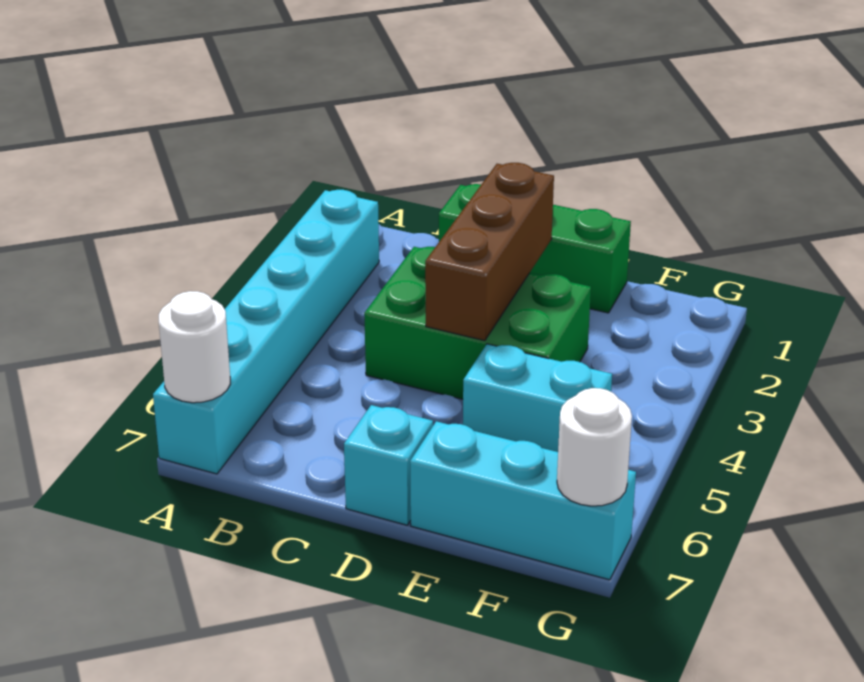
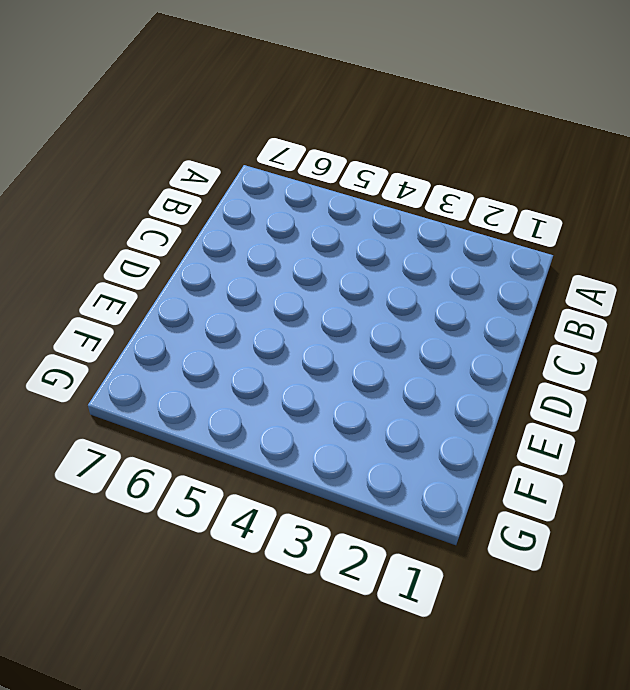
none -> cyan brick A2:A7 level 1
none -> green brick C1:E1 level 1

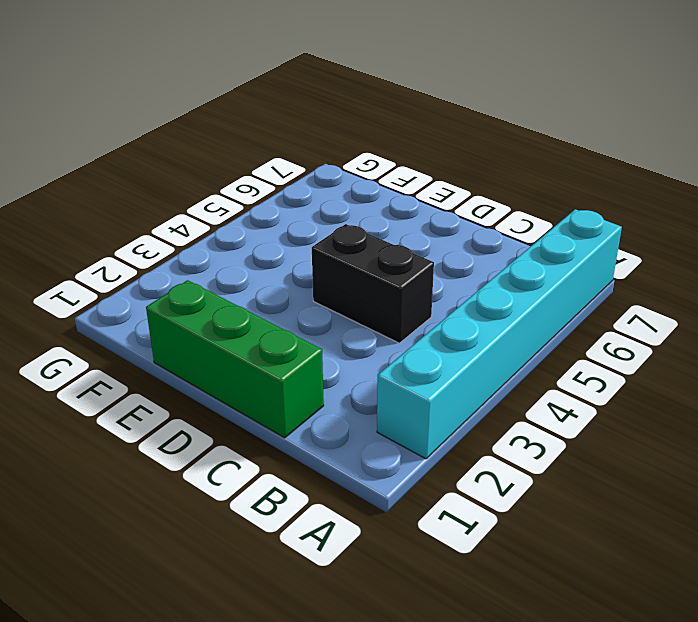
black brick C4:D4 level 1 -> green brick C3:E4 level 1
none -> cyan brick D7 level 1
none -> cyan brick E5:F5 level 1

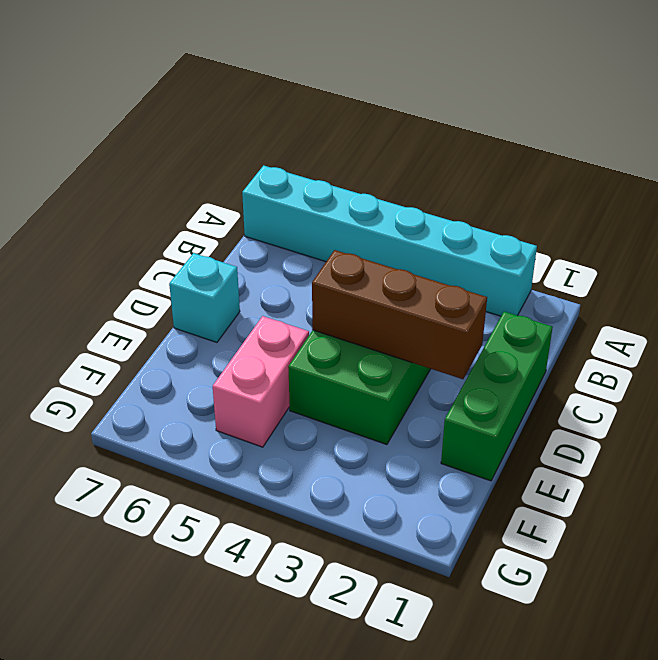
pink brick E5:F5 level 1 -> cyan brick E5:F5 level 1
none -> cyan brick E7:G7 level 1
none -> white round brick A7 level 2

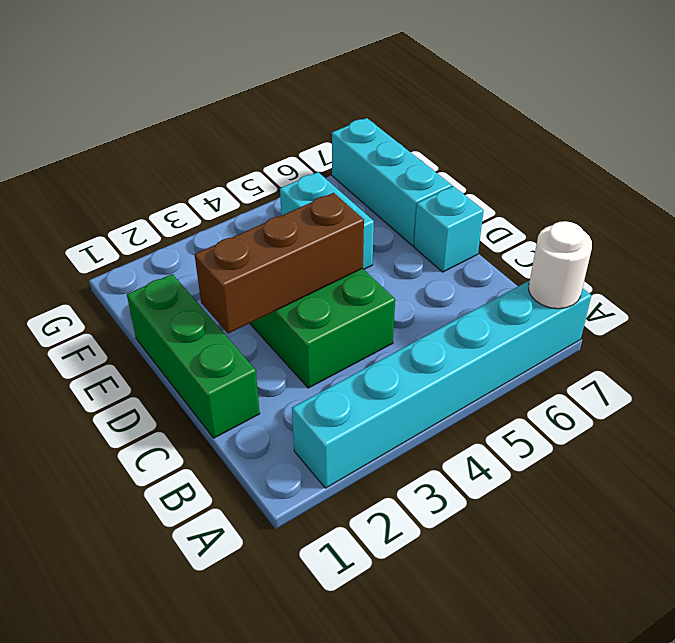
none -> white round brick G7 level 2

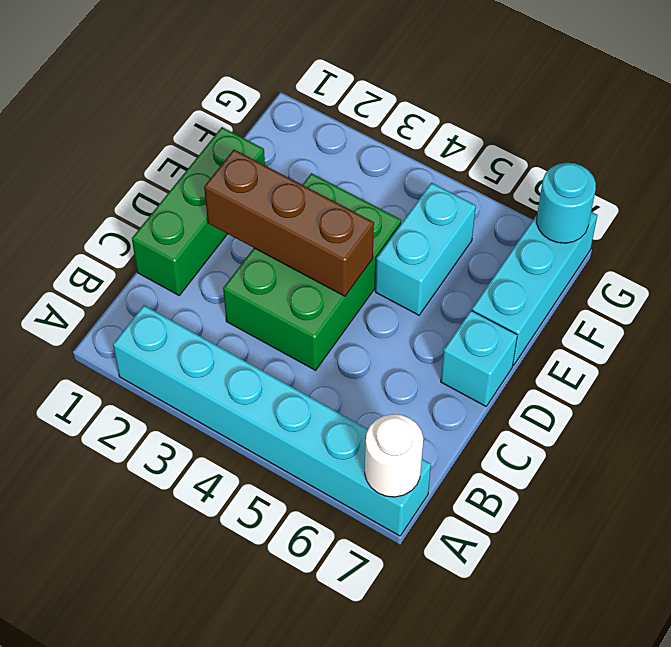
cyan round brick G7 level 2 -> white round brick G7 level 2

